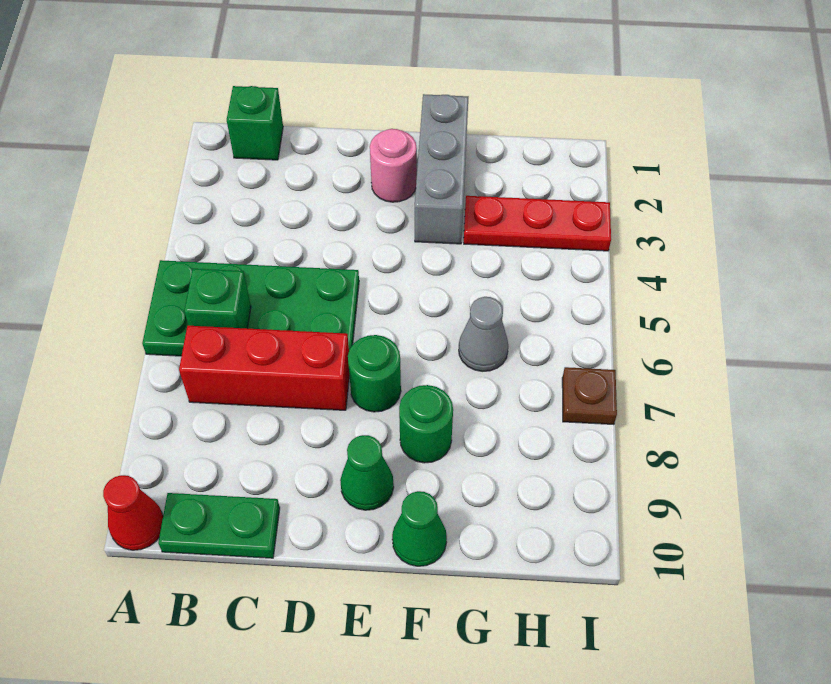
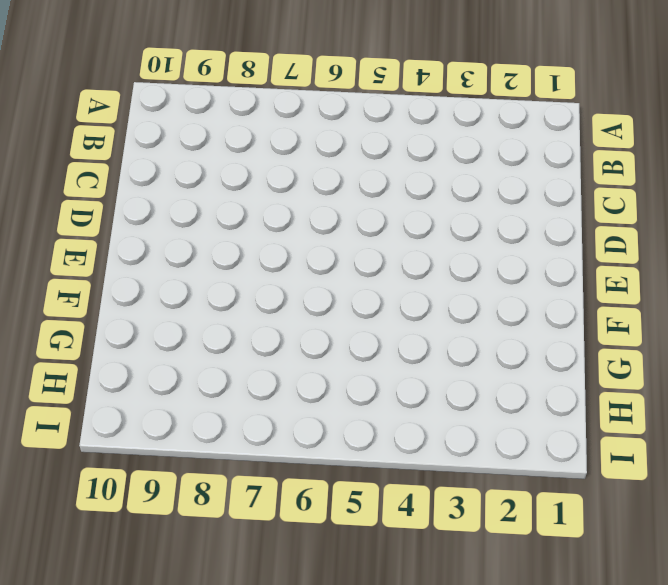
none -> green plate A5:D6 level 1
none -> red cone A10 level 1
none -> green brick B1 level 1

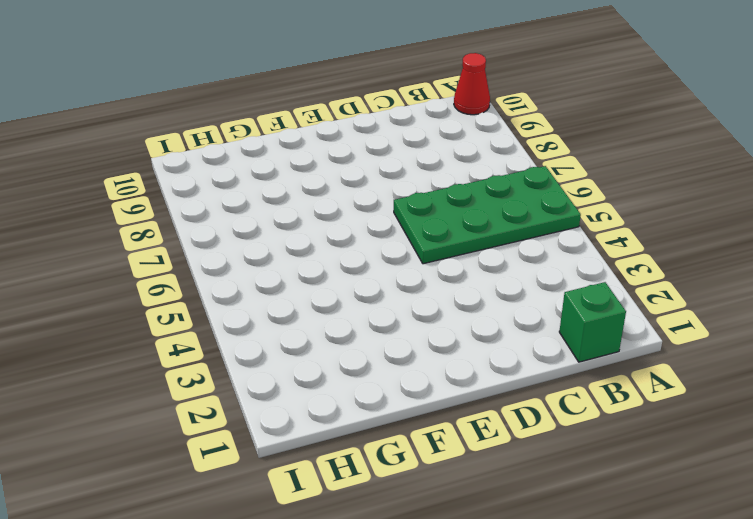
none -> red brick B7:D7 level 1
none -> green plate B10:C10 level 1
none -> pink round brick E2 level 1

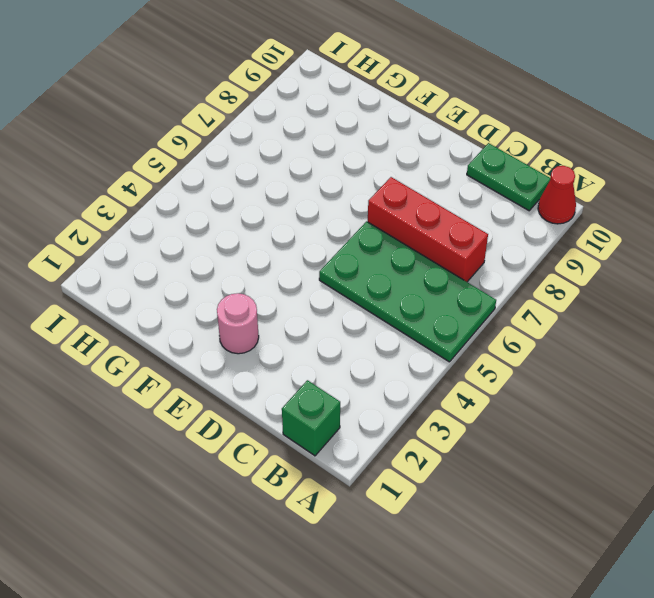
none -> green round brick E7 level 1
none -> green cone E9 level 1
none -> grey brick F1:F3 level 1

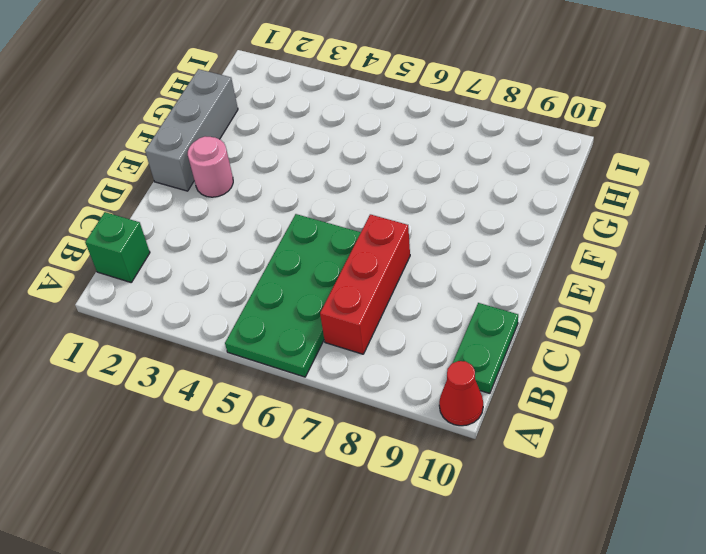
grey brick E1:G1 level 1 -> grey brick F1:F3 level 1
none -> green round brick E7 level 1
none -> green cone E9 level 1
none -> green round brick F8 level 1

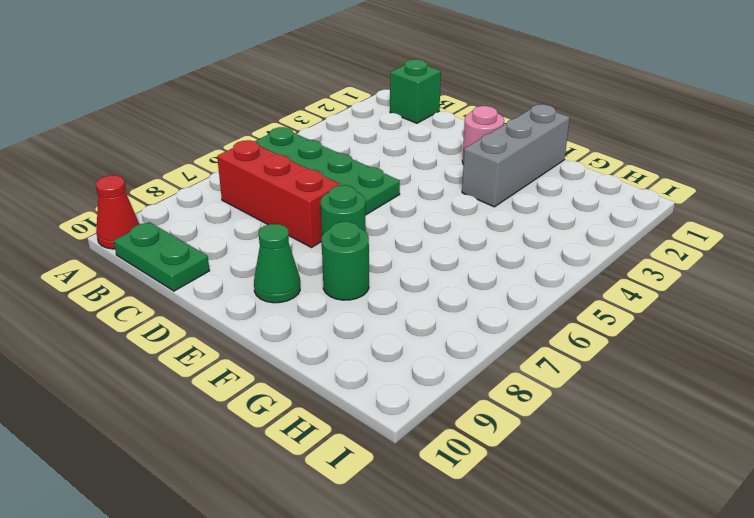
none -> green cone F10 level 1
none -> red plate G3:I3 level 1
none -> grey cone G6 level 1

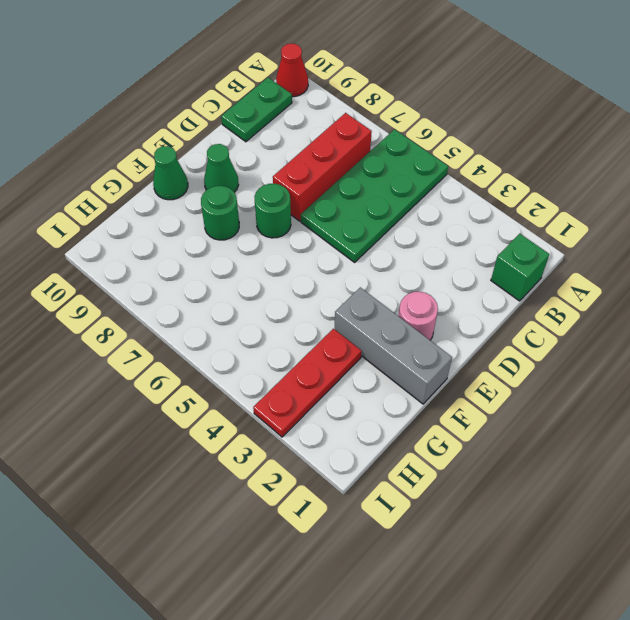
none -> grey cone G6 level 1
none -> brown plate I7 level 1
none -> green brick B6 level 2

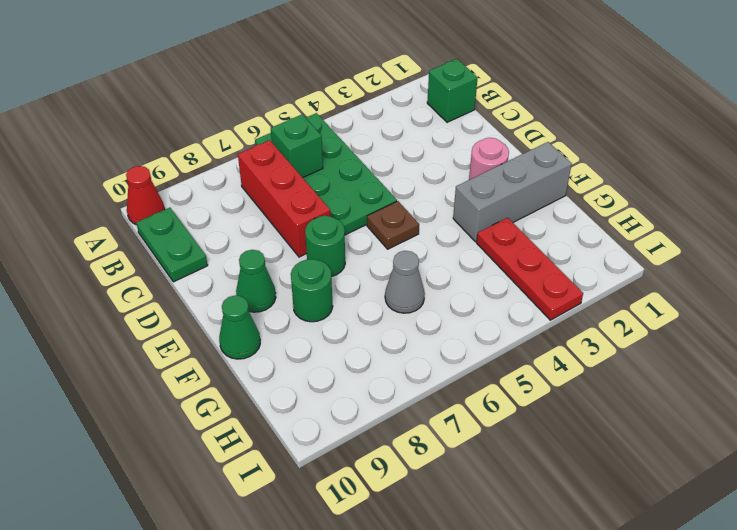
brown plate E5 level 1 -> brown plate I7 level 1

